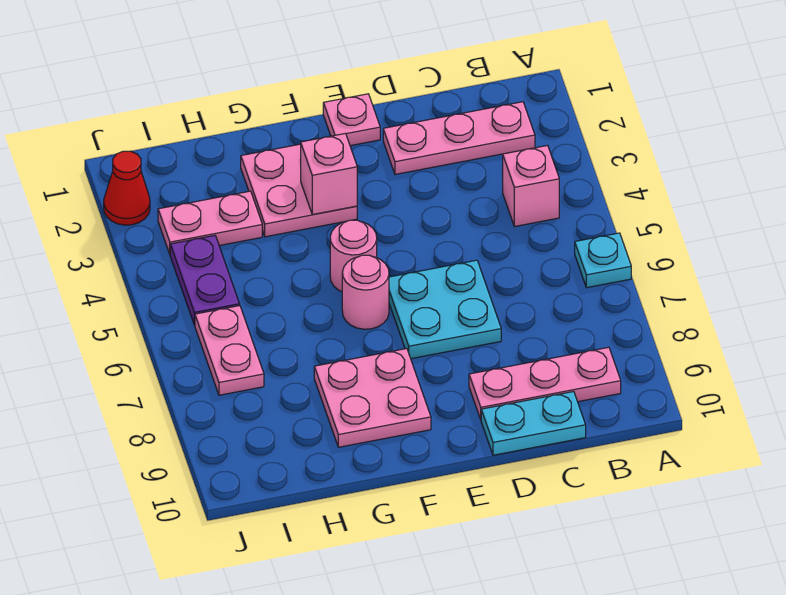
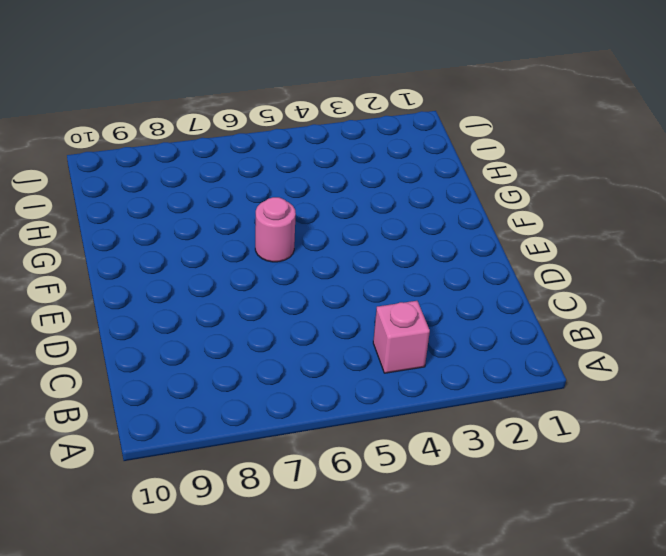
none -> cyan plate A6 level 1
none -> pink plate B2:D2 level 1
none -> pink plate B9:D9 level 1

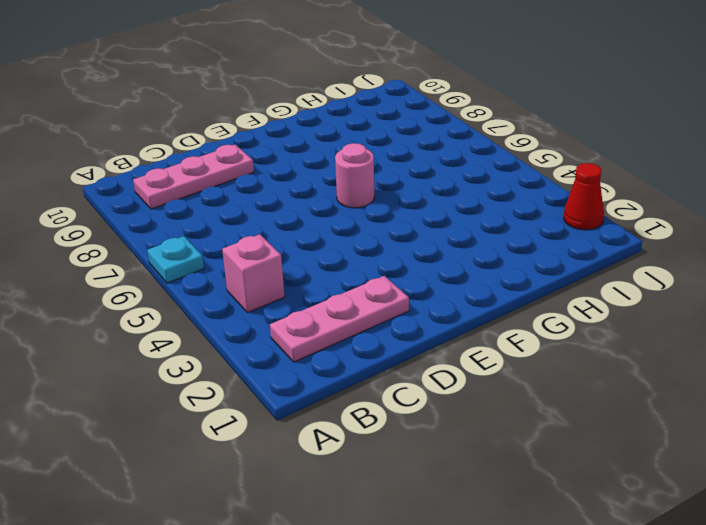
none -> cyan plate C10:D10 level 1
none -> cyan plate D6:E7 level 1
none -> pink plate E1 level 1

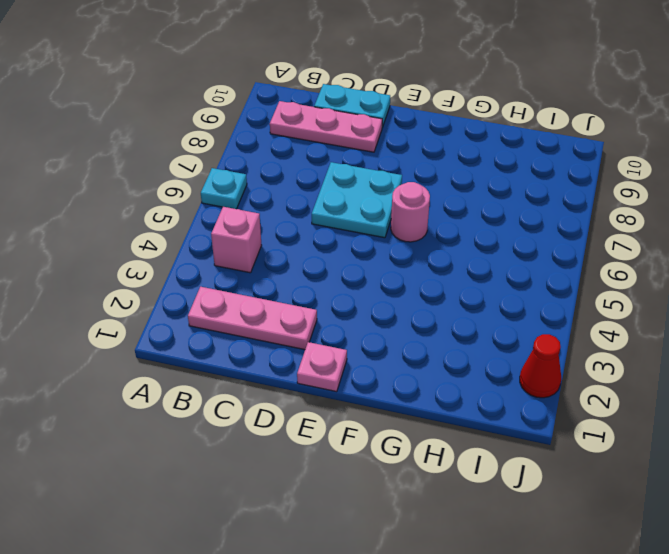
none -> pink plate F2:G3 level 1
none -> pink round brick F5 level 1
none -> pink plate F8:G9 level 1

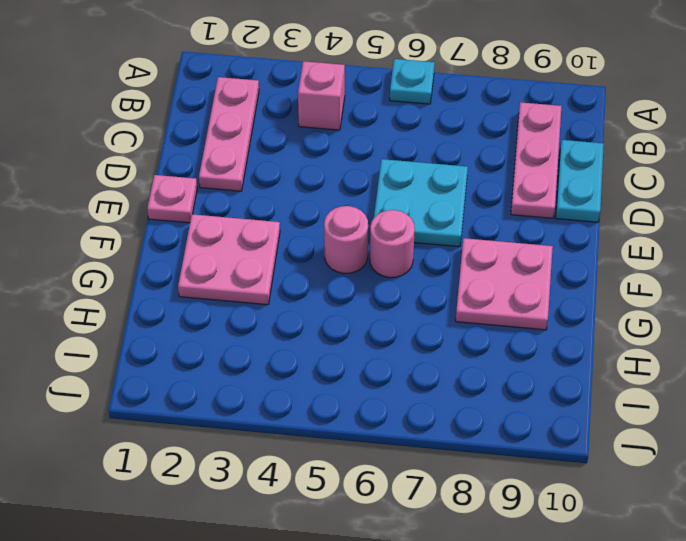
none -> pink plate H3:I3 level 1
none -> purple plate I4:I5 level 1
none -> pink plate I6:I7 level 1

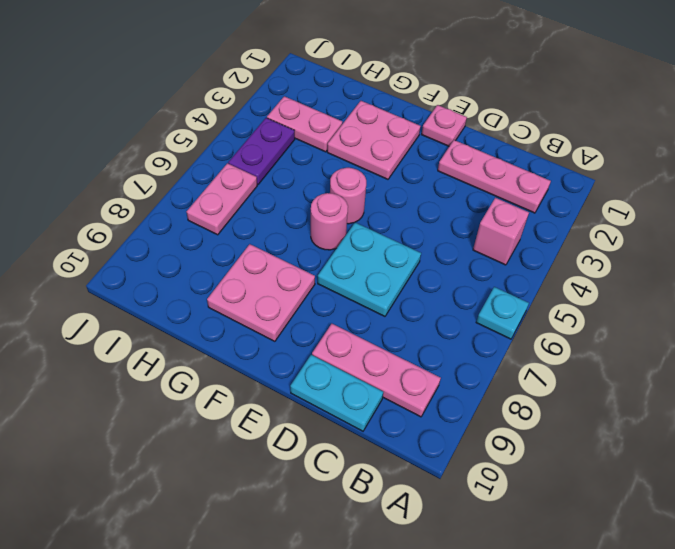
none -> red cone J2 level 1
none -> pink brick F3 level 2

